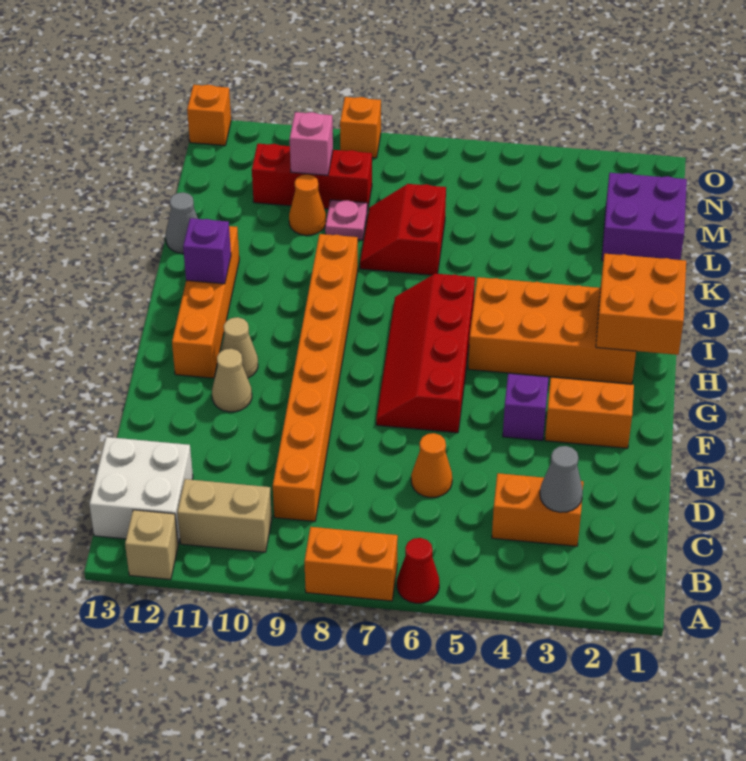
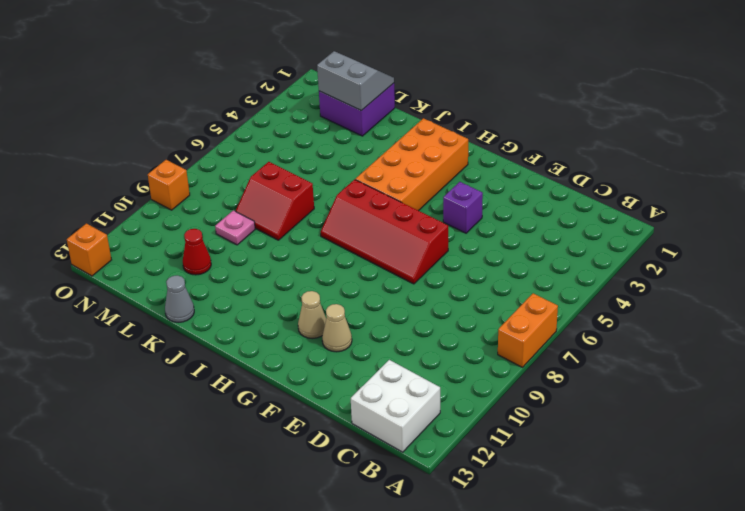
grey slope L1:M2 level 2 top 2 -> none
red cone L11 level 1 -> red cone A6 level 1
none -> tan brick A12 level 1
none -> tan brick B10:B11 level 1
none -> orange brick C3:C4 level 1

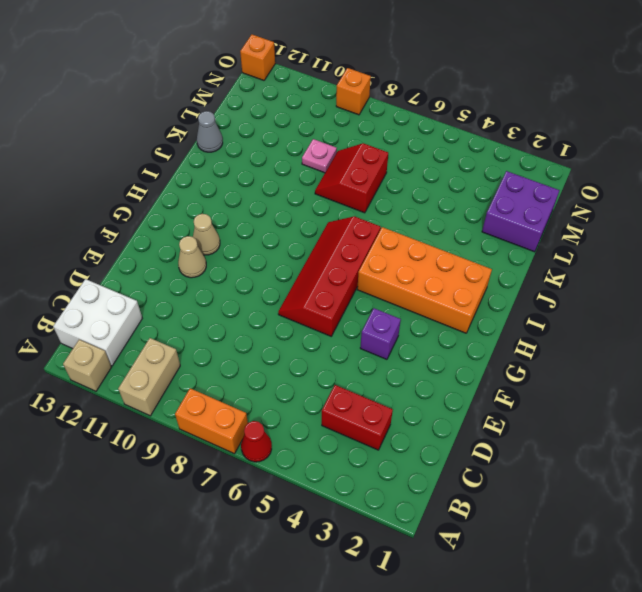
tan brick A10:B10 level 1 -> tan brick B10:B11 level 1
red brick C3:C4 level 1 -> orange brick C3:C4 level 1
none -> orange brick C9:J9 level 1
none -> orange cone D6 level 1
none -> orange brick F2:F3 level 1

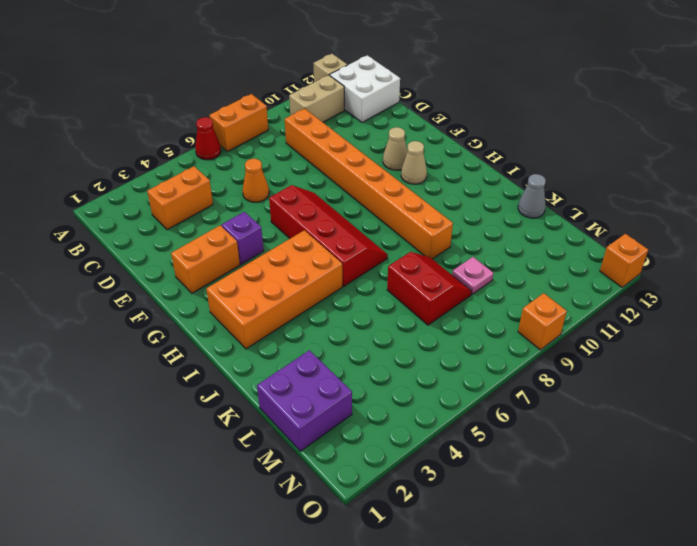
none -> orange brick G12:J12 level 1
none -> orange cone L10 level 1
none -> red brick M9:M11 level 1

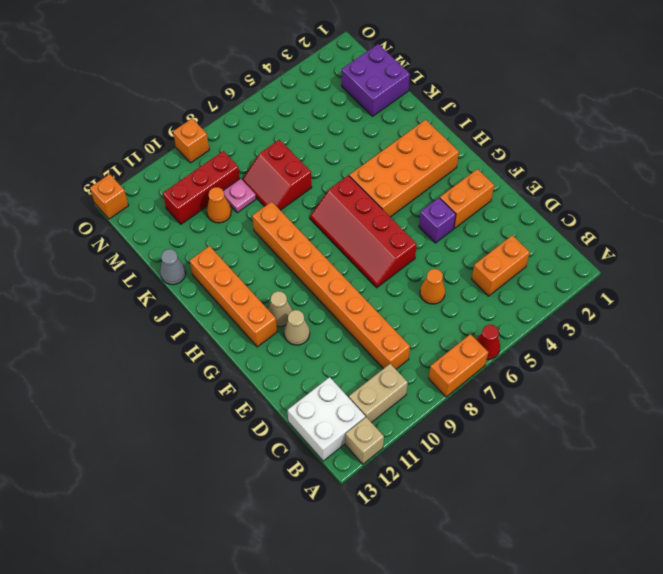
none -> grey cone C3 level 2
none -> orange brick H1:I2 level 2
none -> purple brick I12 level 2

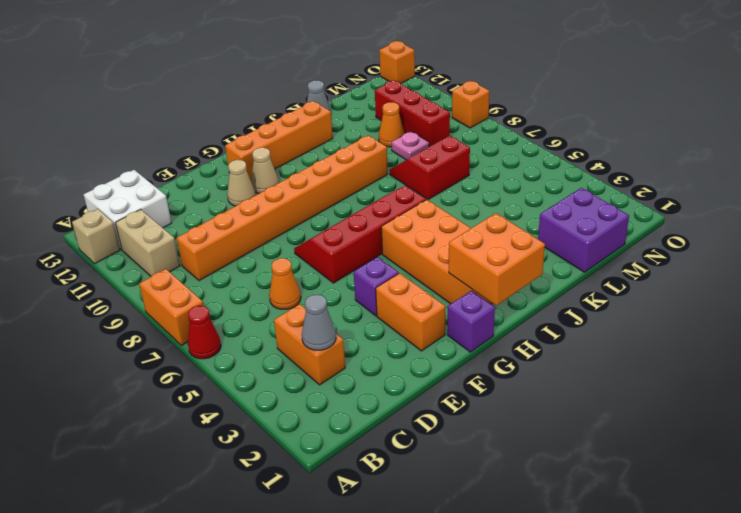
purple brick G1 level 1 -> purple brick I12 level 2
none -> pink brick M10 level 2

